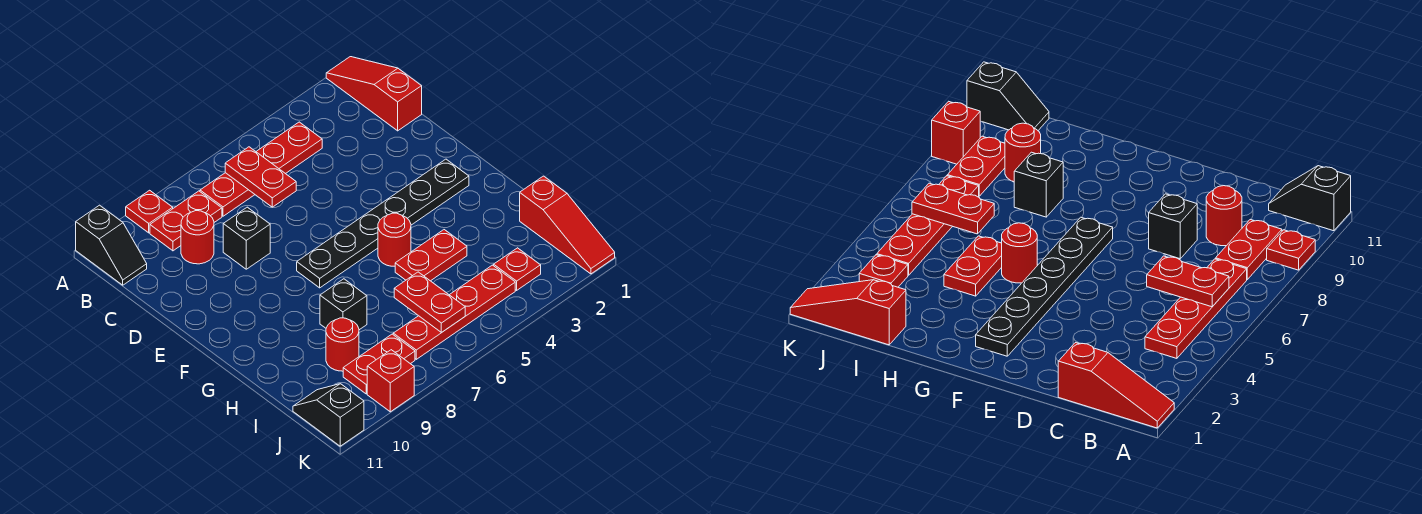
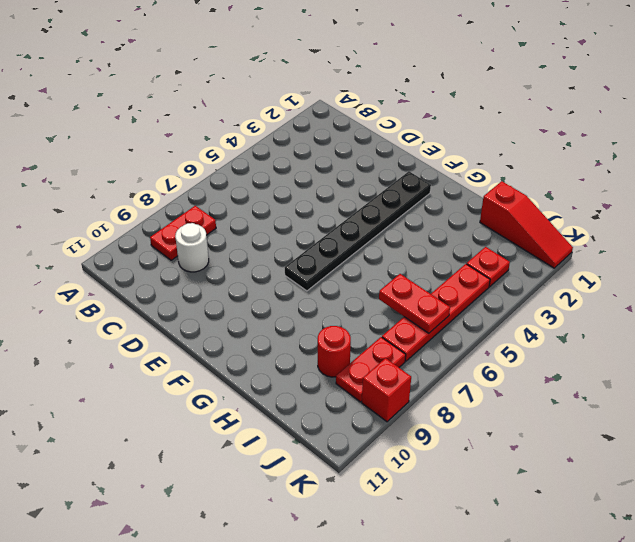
white round brick C9 level 1 -> red round brick C9 level 1
none -> red slope A1:C1 level 1 top C
none -> red plate A9 level 1
none -> black slope A11:B11 level 1 top A

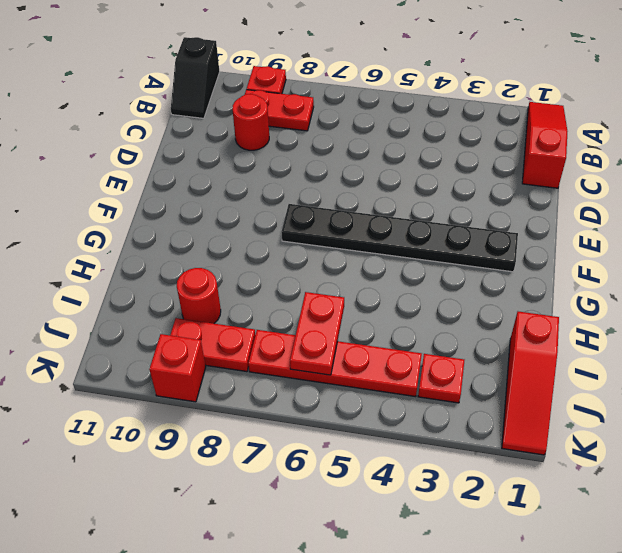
none -> red plate B4:B7 level 1
none -> black brick D8 level 1
none -> red round brick G5 level 1

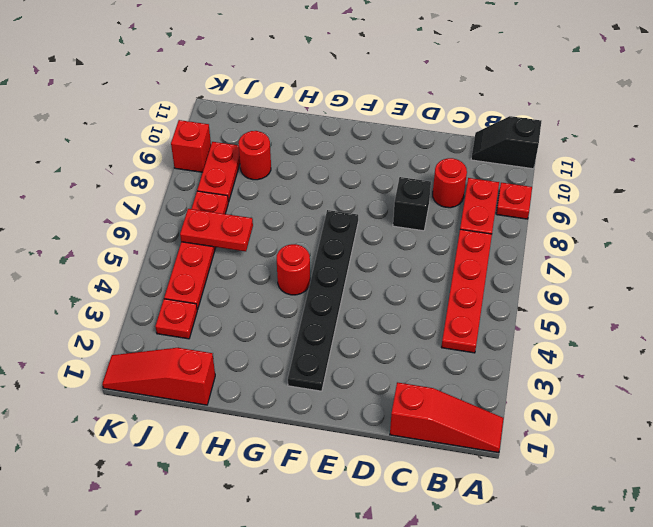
none -> red plate H4:H5 level 1
none -> black brick H8 level 1
none -> black slope J11:K11 level 1 top K

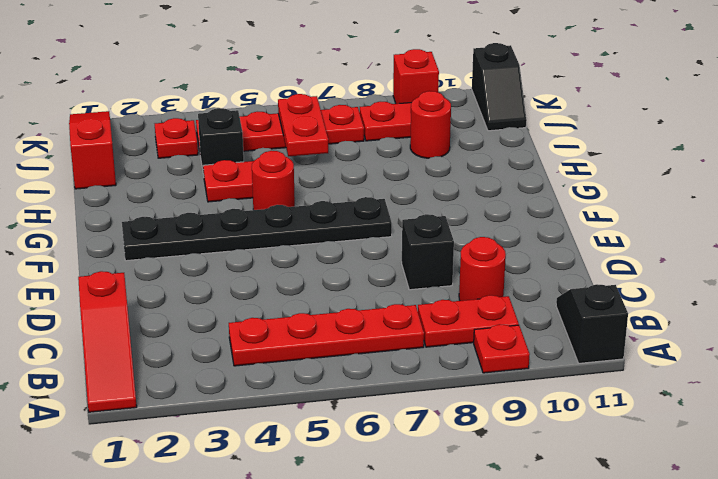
black brick I4 level 1 -> black brick H8 level 1
none -> red plate B6:C6 level 2

